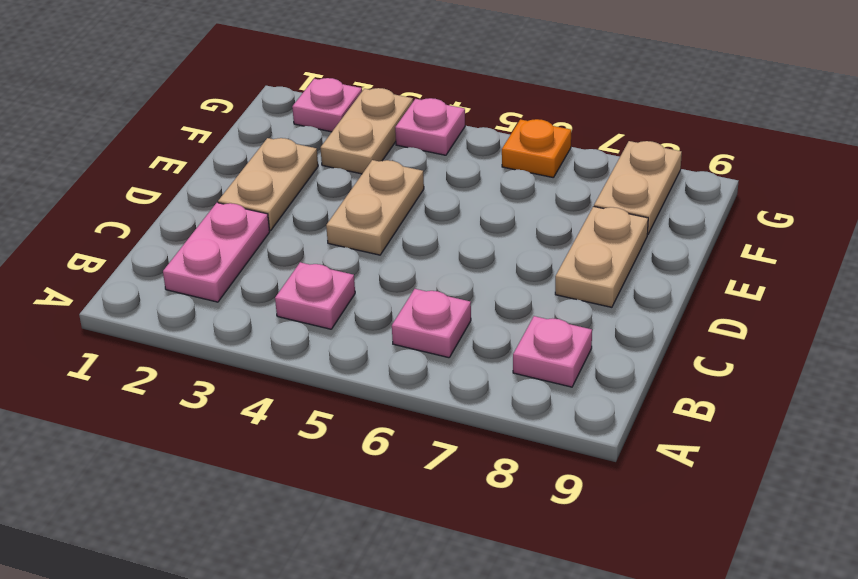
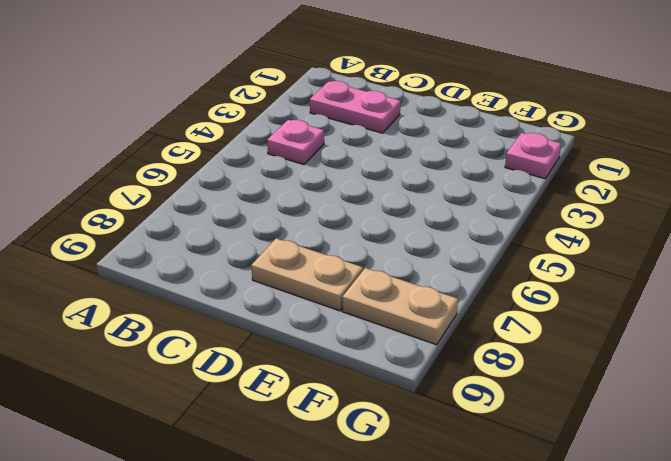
none -> pink plate B6 level 1
none -> pink plate B8 level 1
none -> tan plate D2:E2 level 1

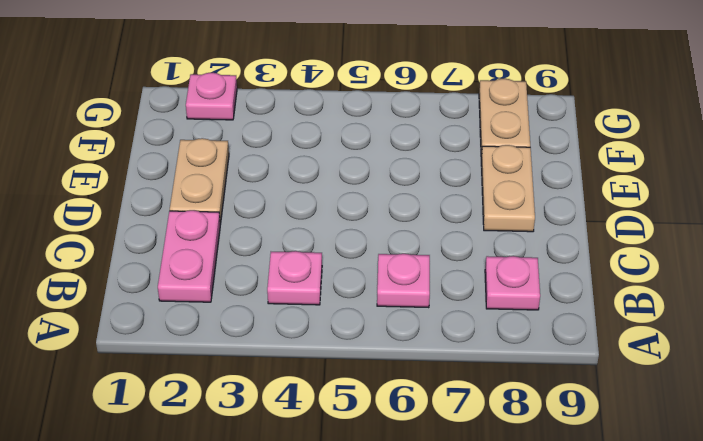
none -> tan plate D4:E4 level 1
none -> tan plate F3:G3 level 1
none -> pink plate G4 level 1

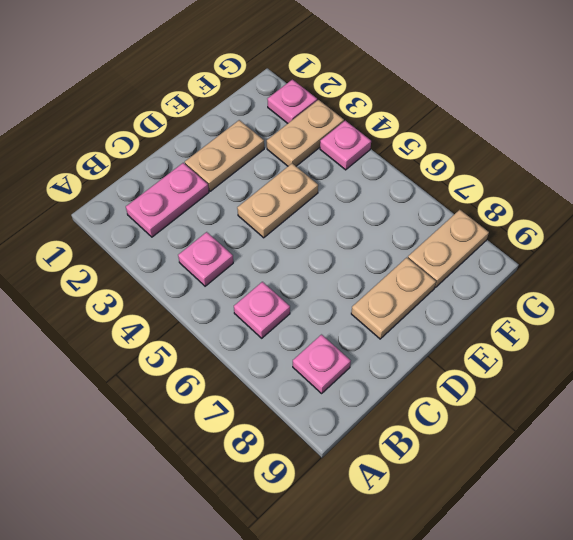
none -> orange plate G6 level 1

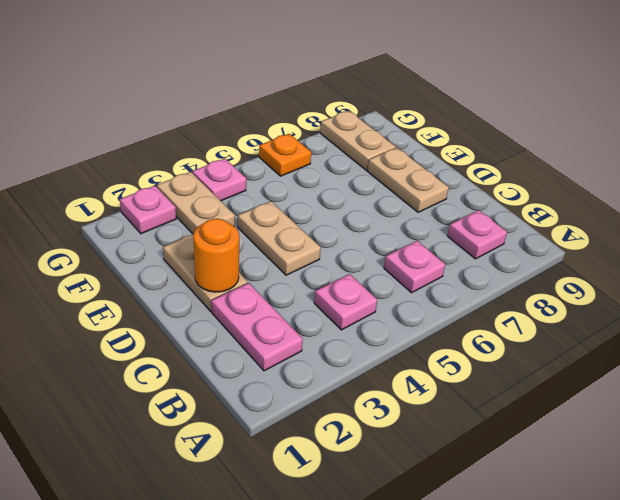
orange round brick D2 level 2 -> none

